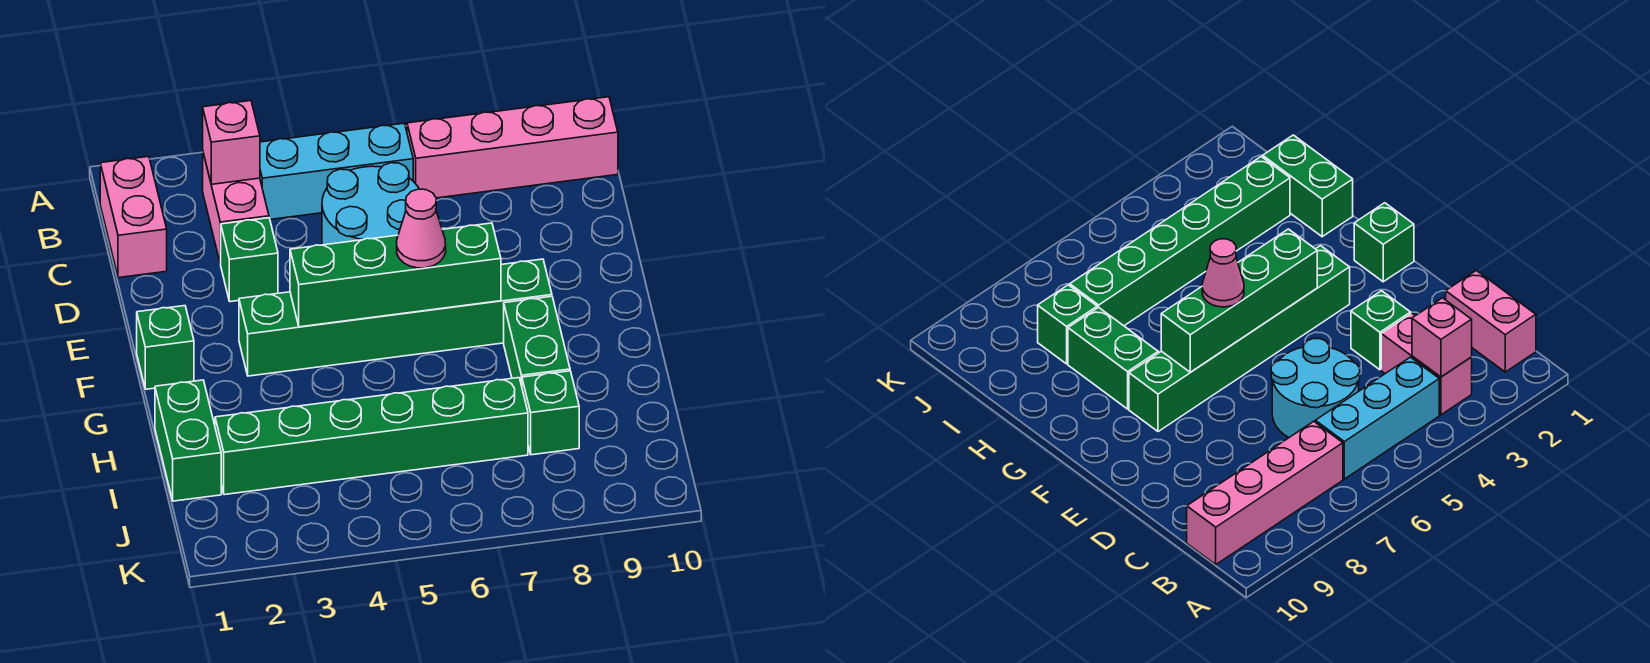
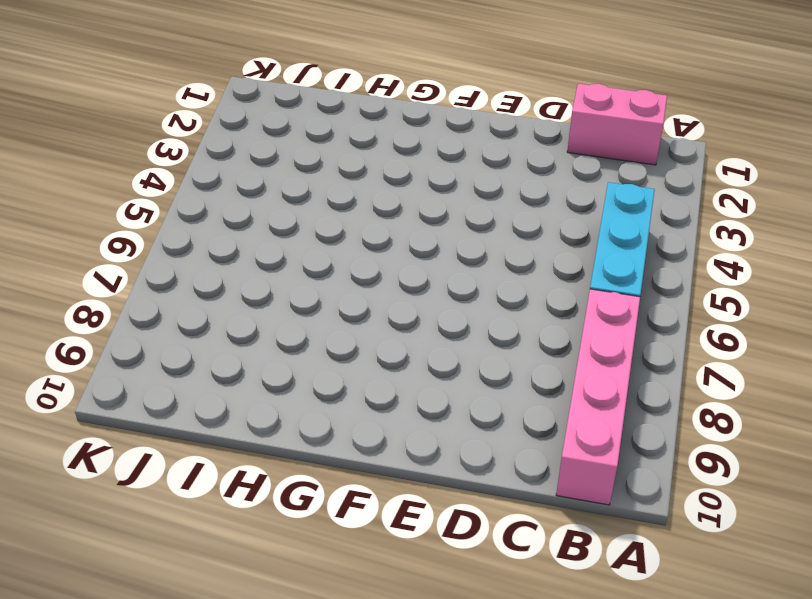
none -> pink brick B3:C3 level 1
none -> cyan round brick C5:D6 level 1
none -> green brick D3 level 1

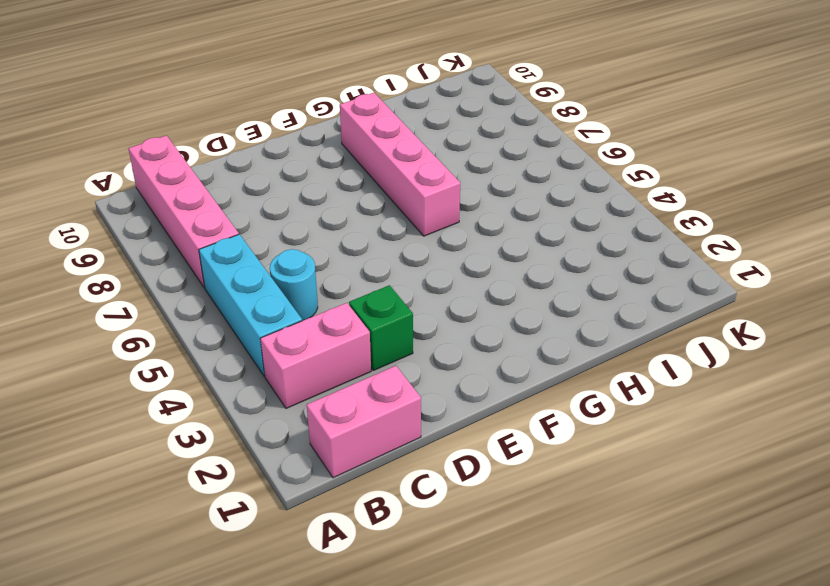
cyan round brick C5 level 1 -> cyan round brick C5:D6 level 1
pink brick G6:G9 level 1 -> green brick G8:H8 level 1
none -> green brick F1 level 1
none -> green brick F3:F8 level 1
none -> green brick H1:I1 level 1

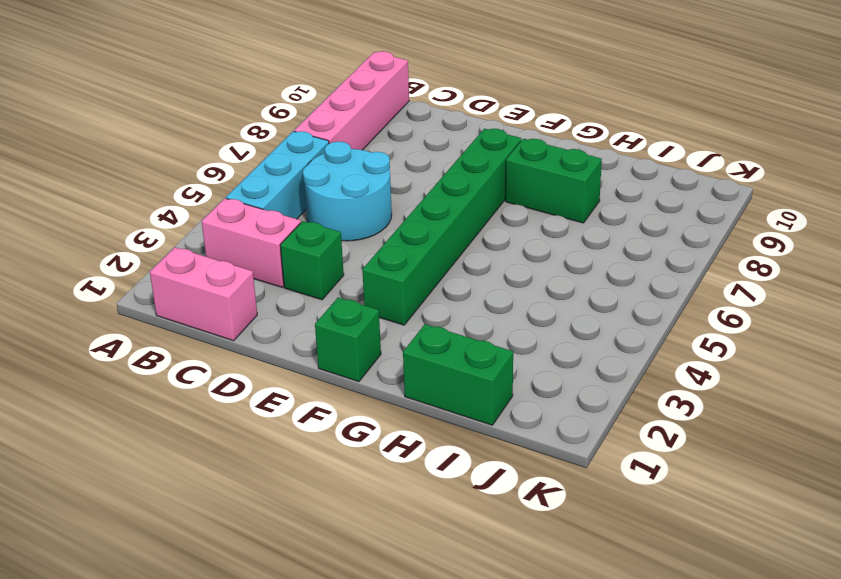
none -> green brick I2:I7 level 1
none -> green brick I8 level 1
none -> pink brick B3 level 2

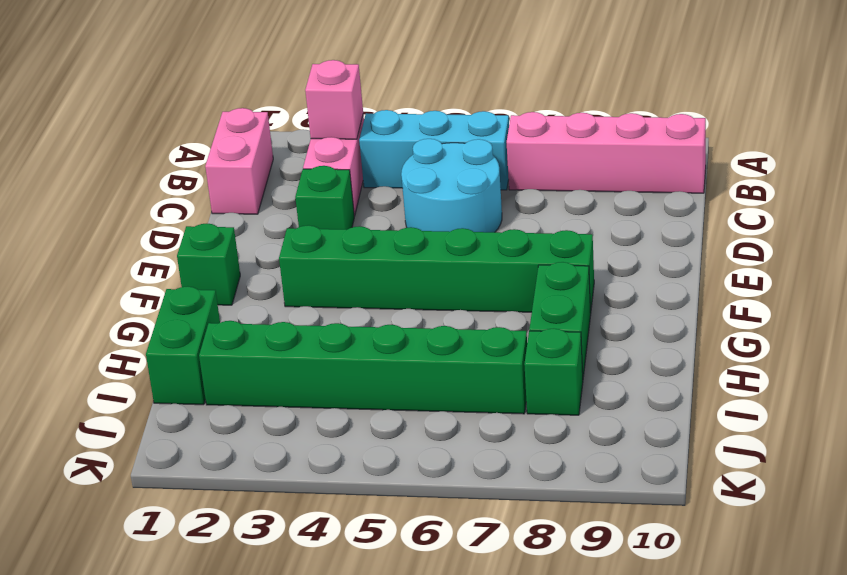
none -> green brick F4:F7 level 2
none -> pink cone F6 level 3

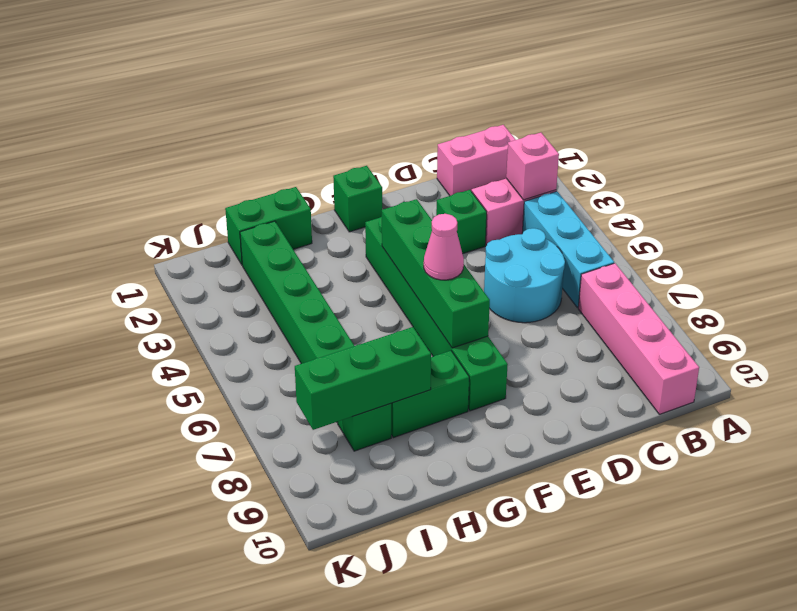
green brick H8:J8 level 2 -> none

